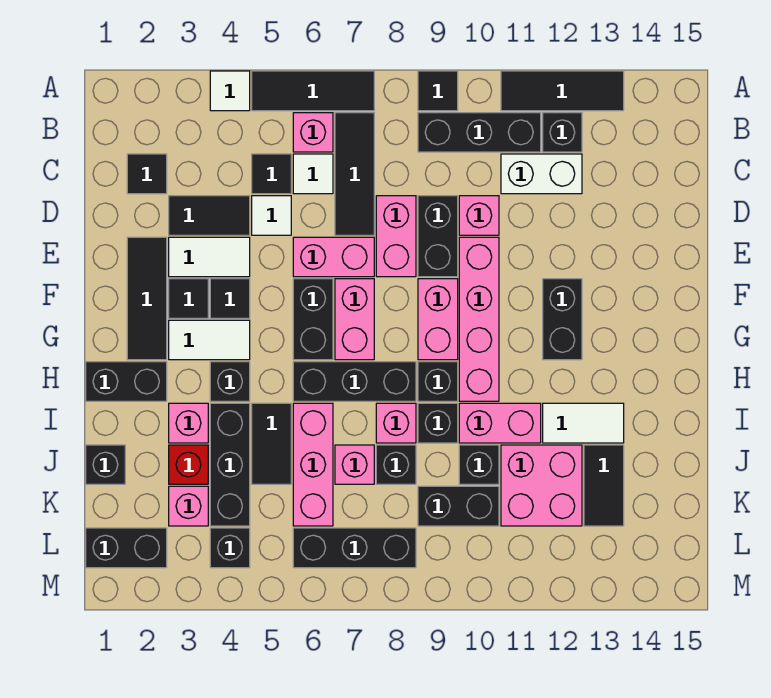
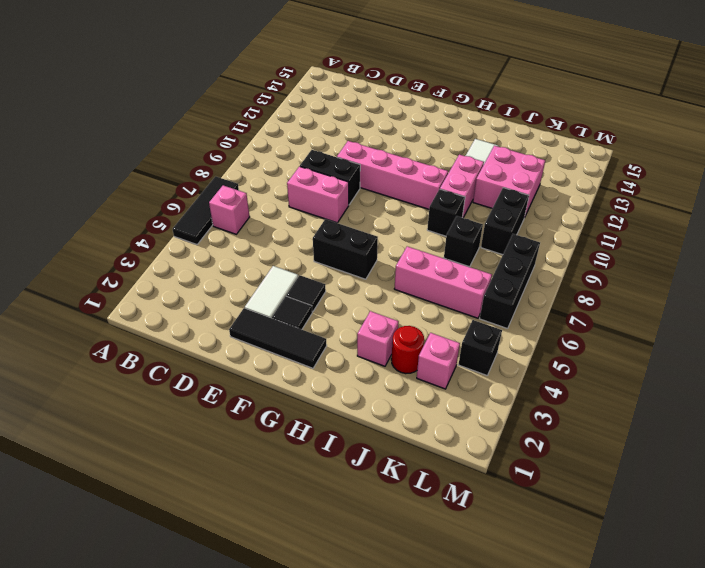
red round brick J3 level 1 -> red brick J3 level 1
none -> white tile A4 level 1
none -> black tile A9 level 1
none -> black tile A11:A13 level 1
none -> black tile B7:D7 level 1

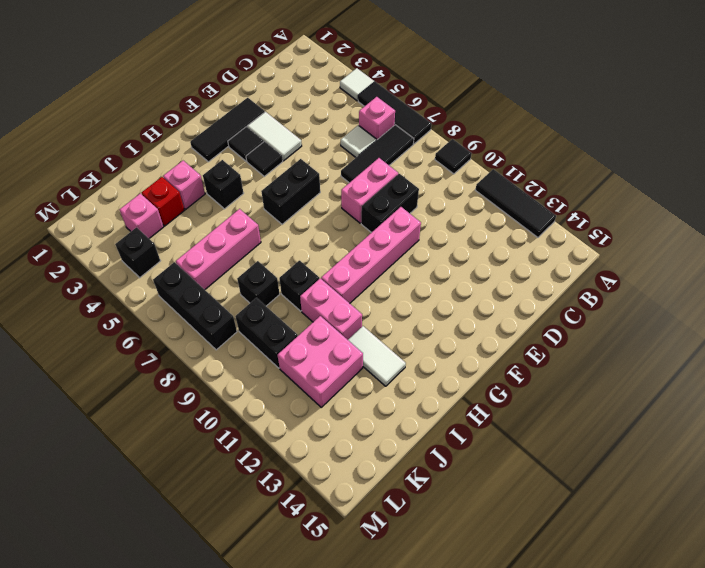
none -> black brick B9:B11 level 1
none -> black brick B12 level 1
none -> black tile C2 level 1
none -> black tile C5 level 1

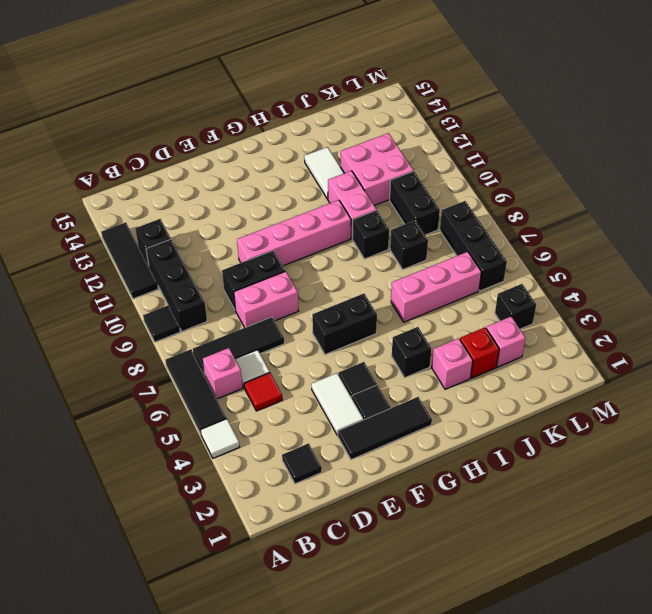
red tile C5 level 1 -> black tile C5 level 1
none -> white brick C11:C12 level 1
none -> black tile D3:D4 level 1
none -> white tile D5 level 1
none -> pink brick D10 level 1

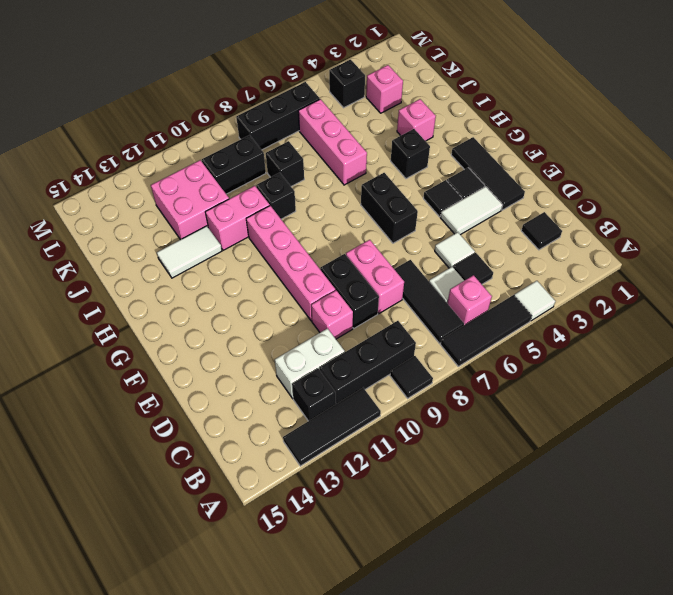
none -> black tile D3:D4 level 1
none -> pink brick E6:E7 level 1
none -> pink brick F7:G7 level 1
none -> pink brick F9:G9 level 1

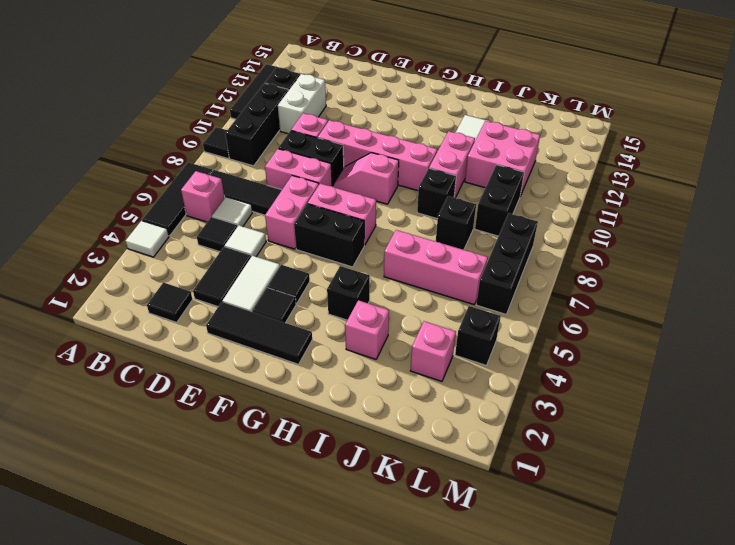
pink slope F9:G9 level 1 top G -> pink brick F9:G9 level 1
none -> black brick F12:G12 level 1
none -> white tile G3:G4 level 1
none -> black brick H1:H2 level 1
none -> black brick H6:H8 level 1

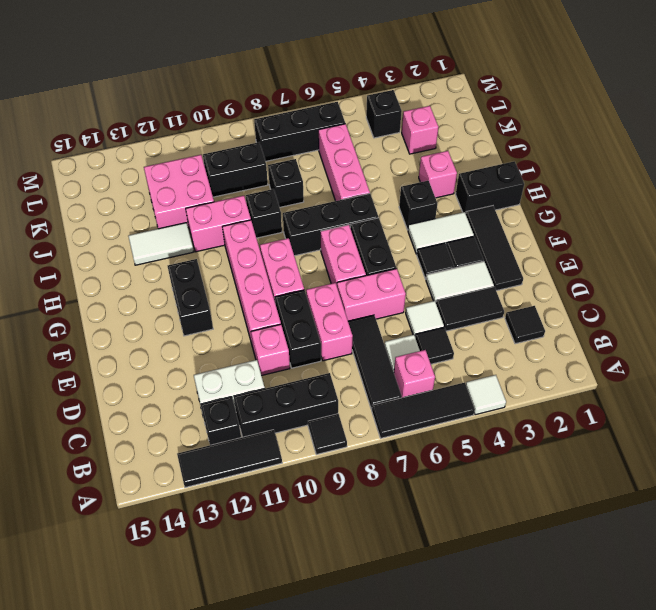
none -> black brick H9 level 1
none -> black brick I4:K4 level 1
none -> black tile I5:J5 level 1
none -> pink brick I8 level 1

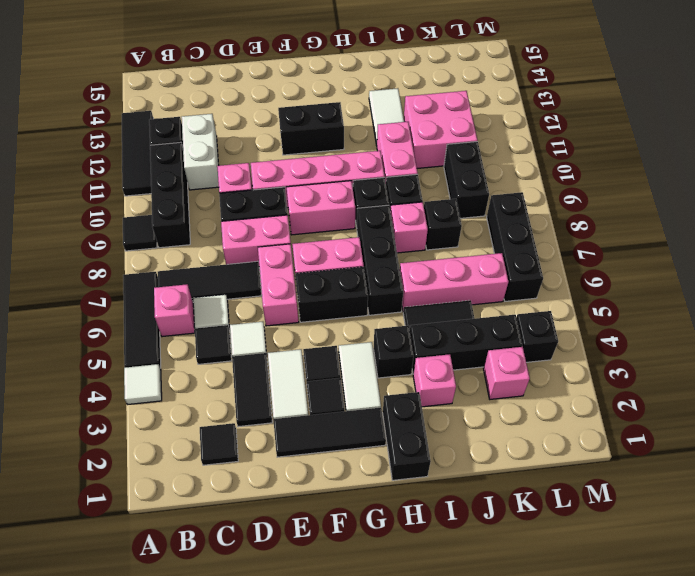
none -> black brick J1 level 1
none -> red brick J3 level 1
none -> pink brick J7 level 1
none -> black brick J10 level 1

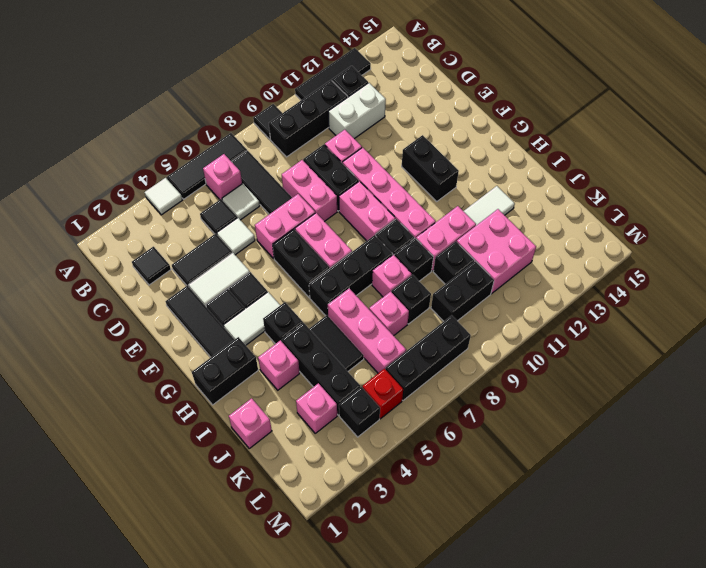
pink brick J1 level 1 -> black brick J1 level 1
red brick L5 level 1 -> red brick J3 level 1
none -> black tile J13:K13 level 1
none -> black brick L1:L2 level 1

